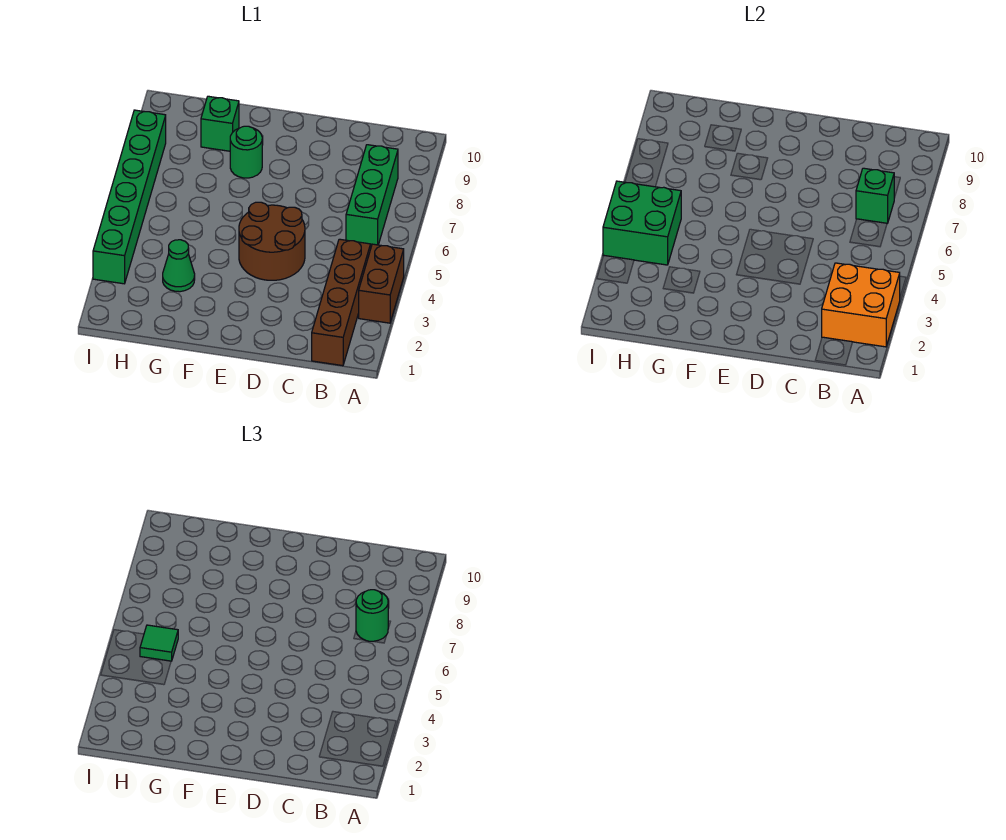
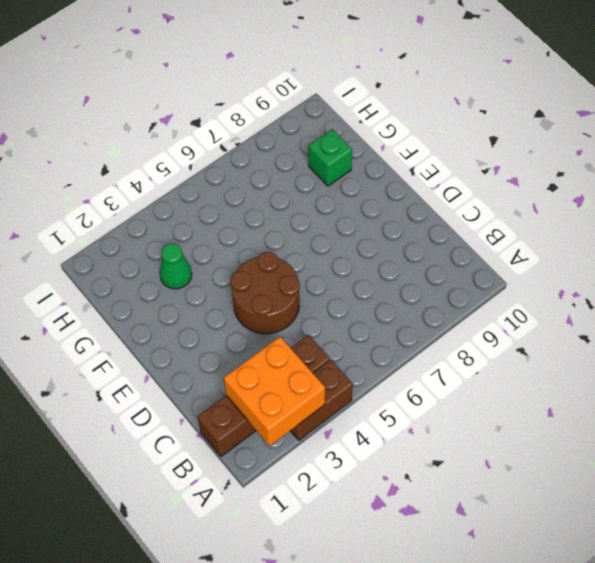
none -> green brick B6:B8 level 1
none -> green round brick F8 level 1
none -> green brick I3:I8 level 1

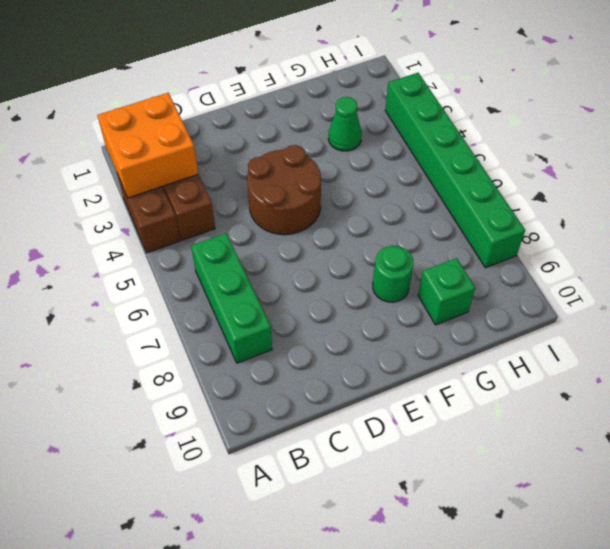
none -> green brick B7 level 2
none -> green brick H4:I5 level 2
none -> green round brick B7 level 3

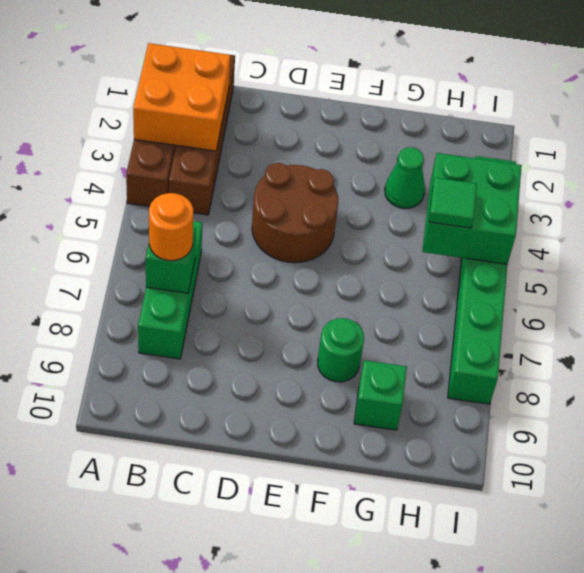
orange round brick B7 level 3 -> green round brick B7 level 3

